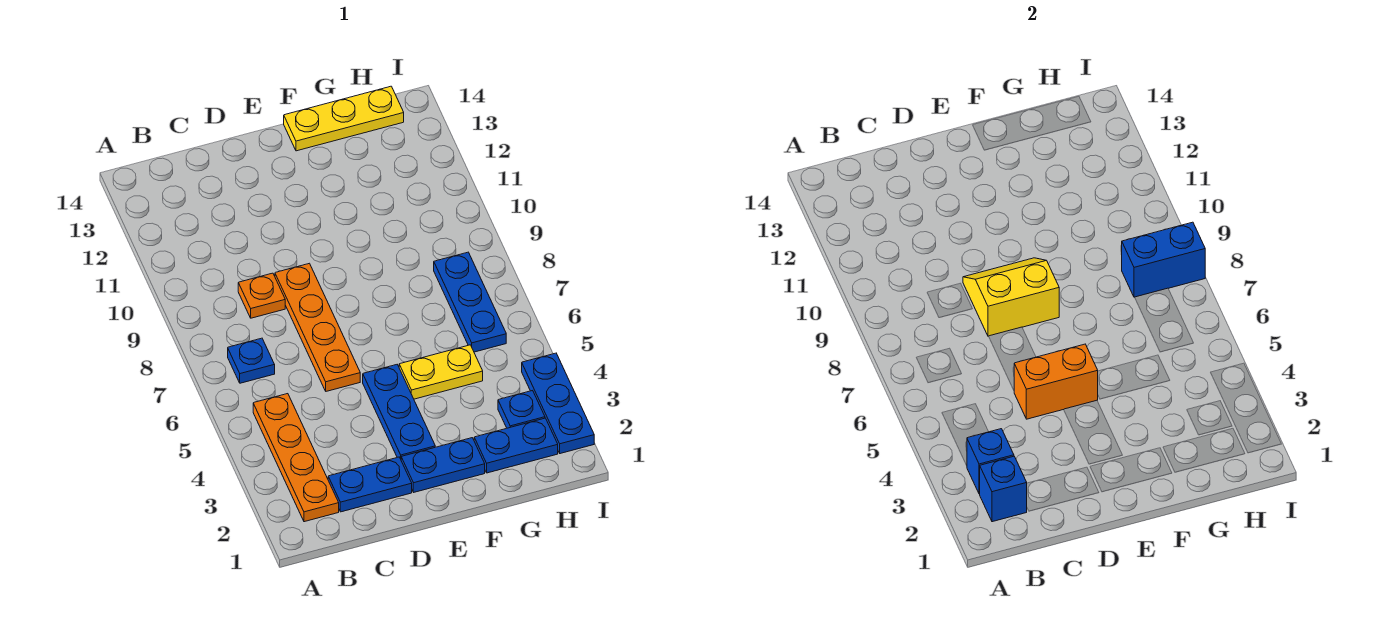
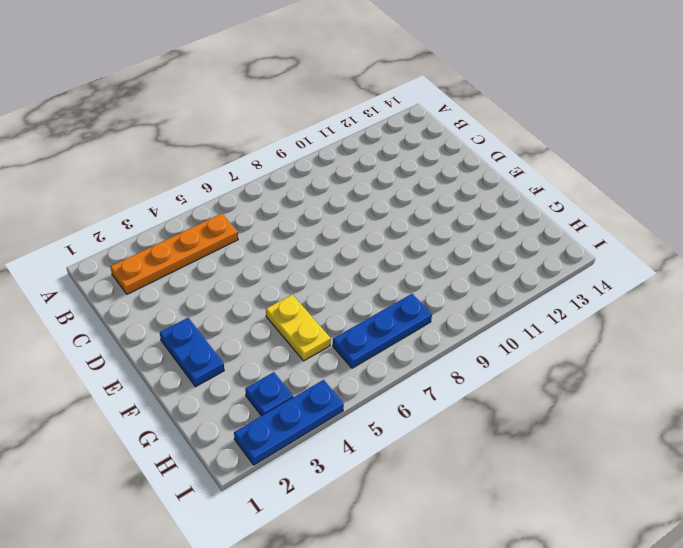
none -> blue plate B7 level 1
none -> blue plate C2:D2 level 1
none -> orange plate C9 level 1

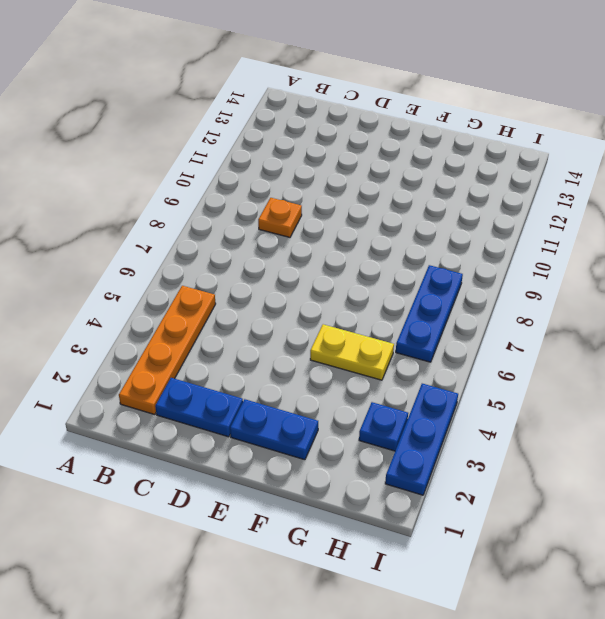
none -> blue plate B7 level 1
none -> orange plate D6:D9 level 1
none -> blue plate E3:E5 level 1

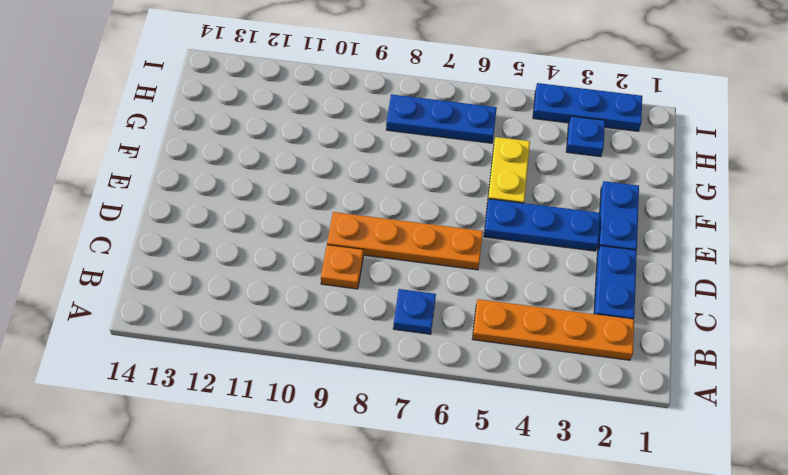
none -> yellow plate F14:H14 level 1
none -> blue plate G2:H2 level 1
none -> blue brick B2 level 2

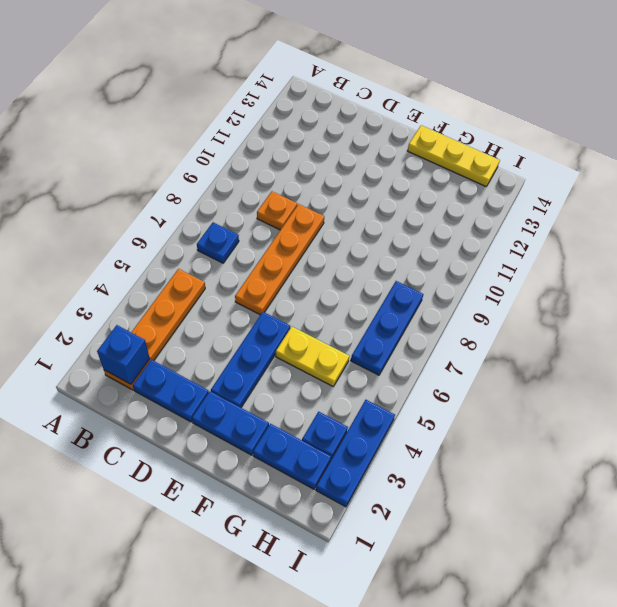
none -> blue brick B3 level 2
none -> orange brick D5:E5 level 2
none -> yellow slope D8:E9 level 2 top 8

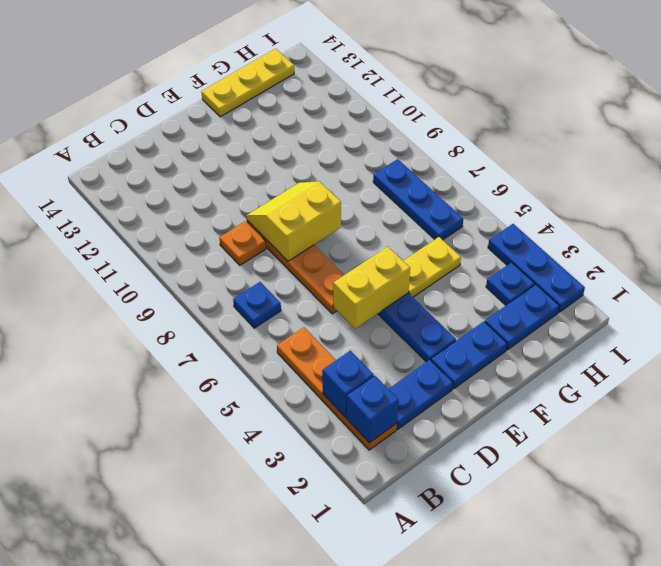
yellow brick D5:E5 level 2 -> orange brick D5:E5 level 2
none -> blue brick H8:I8 level 2

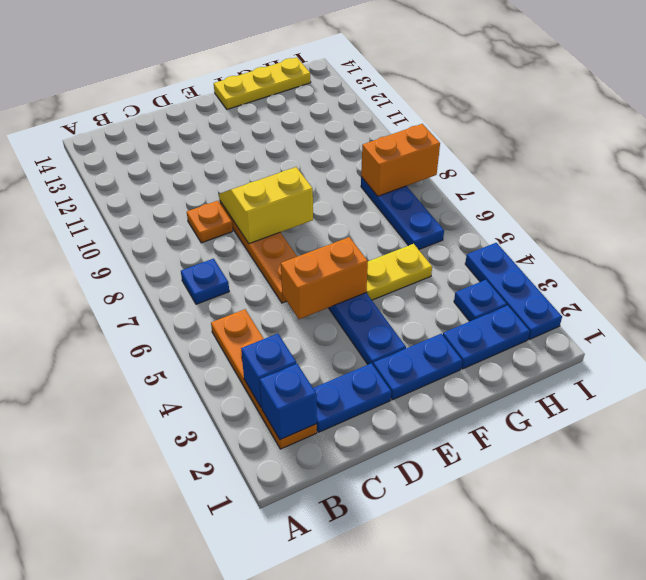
orange brick H8:I8 level 2 -> blue brick H8:I8 level 2

